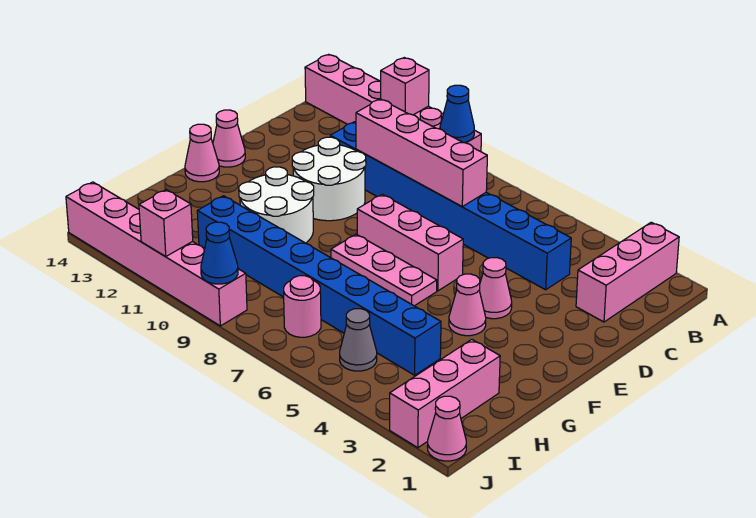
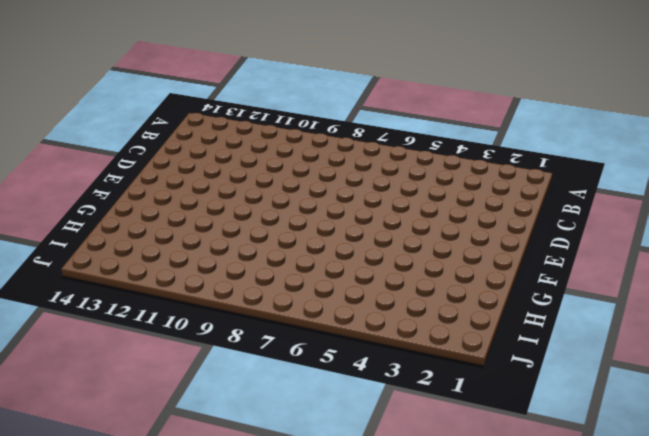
none -> pink brick A2:C2 level 1
none -> pink brick A9:A14 level 1
none -> blue brick C4:C11 level 1

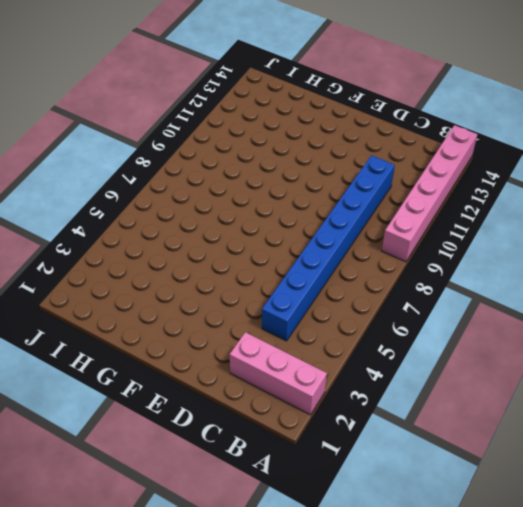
none -> white round brick D10:E11 level 1
none -> pink cone E4 level 1
none -> pink brick E6:E8 level 1

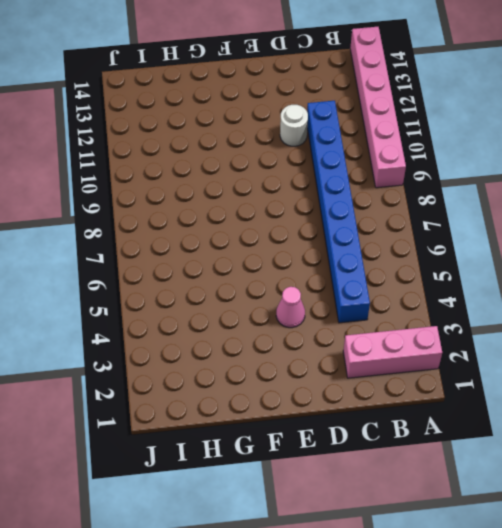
white round brick D11 level 1 -> white round brick D10:E11 level 1
none -> pink brick E6:E8 level 1
none -> pink cone E14 level 1
none -> pink cone F4 level 1

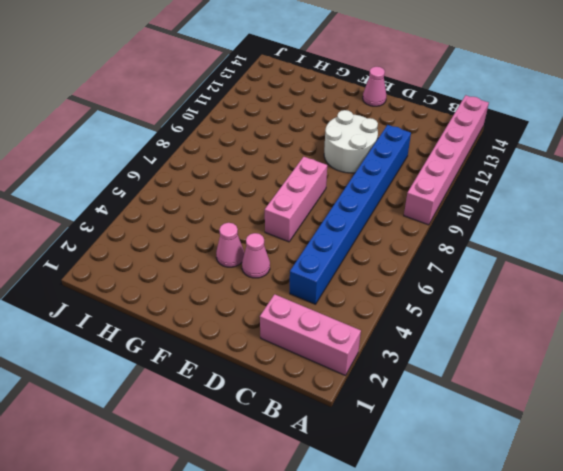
none -> pink plate F6:F8 level 1
none -> white round brick F10:G11 level 1
none -> pink cone F14 level 1

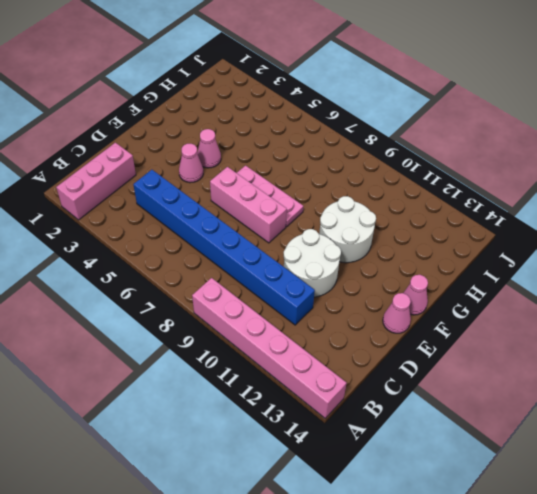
none -> pink brick H2:J2 level 1
none -> blue brick H4:H11 level 1
none -> grey cone I5 level 1

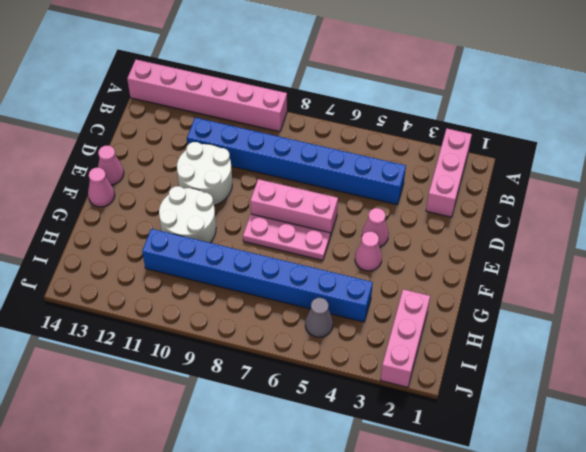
none -> pink round brick I7 level 1
none -> pink cone J1 level 1
none -> pink brick J9:J14 level 1

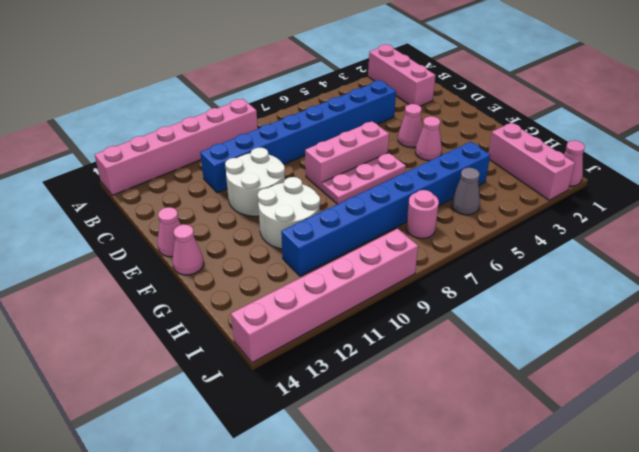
none -> blue cone A9 level 2
none -> pink brick A11 level 2
none -> pink brick C7:C10 level 2

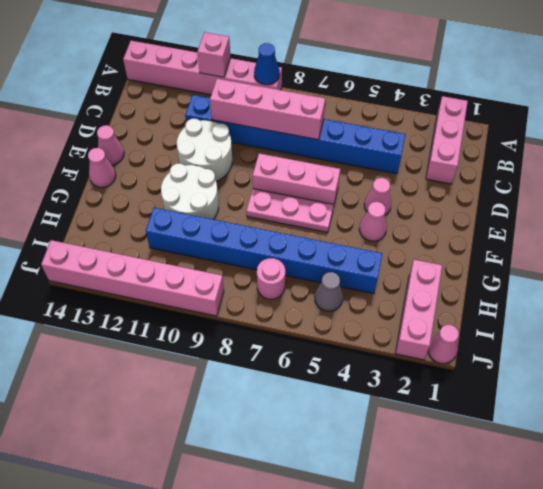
none -> blue cone J9 level 2
none -> pink brick J11 level 2

